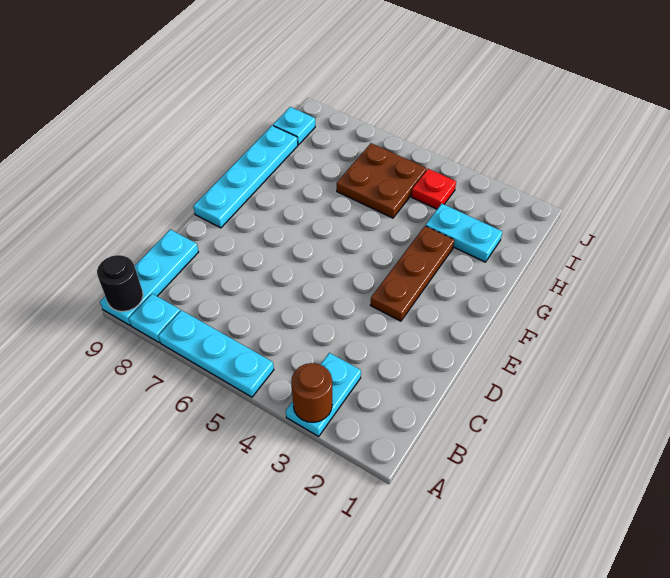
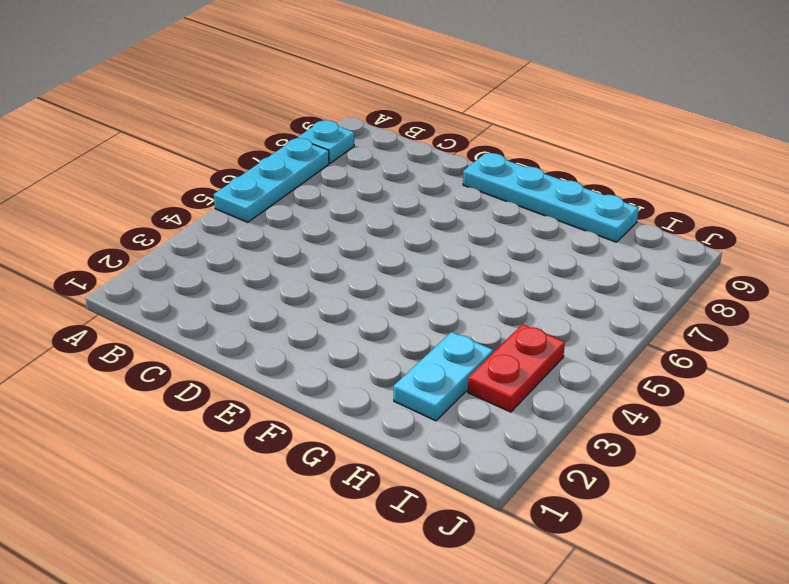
red plate I3:I4 level 1 -> red plate I4 level 1
none -> cyan plate A3:B3 level 1
none -> cyan plate A9:C9 level 1
none -> brown plate E3:G3 level 1

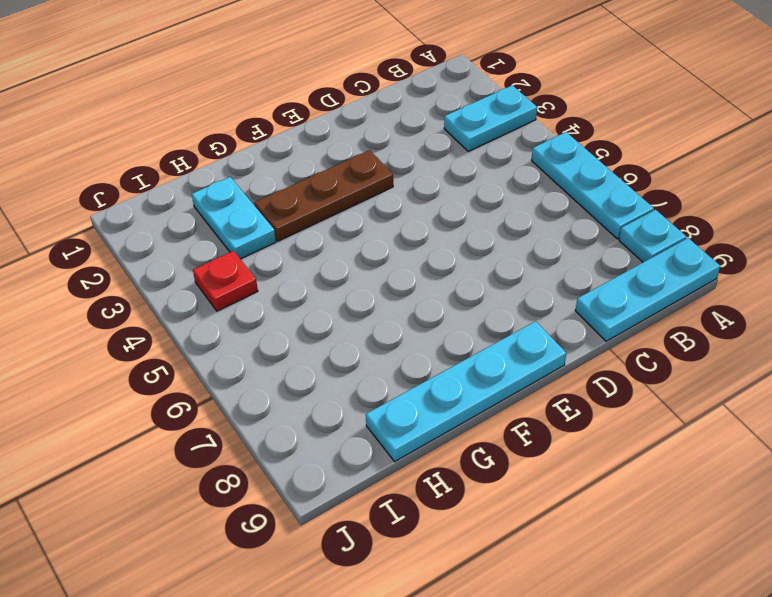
none -> brown plate H5:I6 level 1
none -> cyan plate I9 level 1
none -> brown round brick A3 level 2

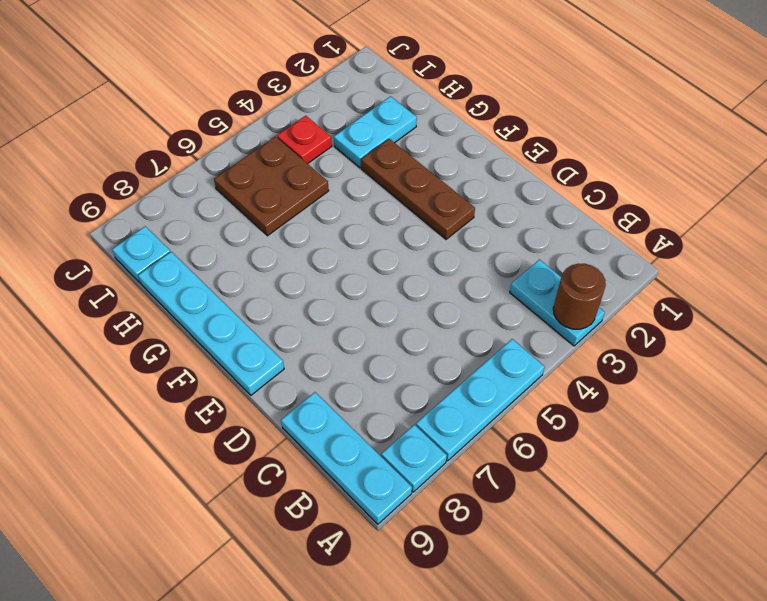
none -> black round brick A9 level 2

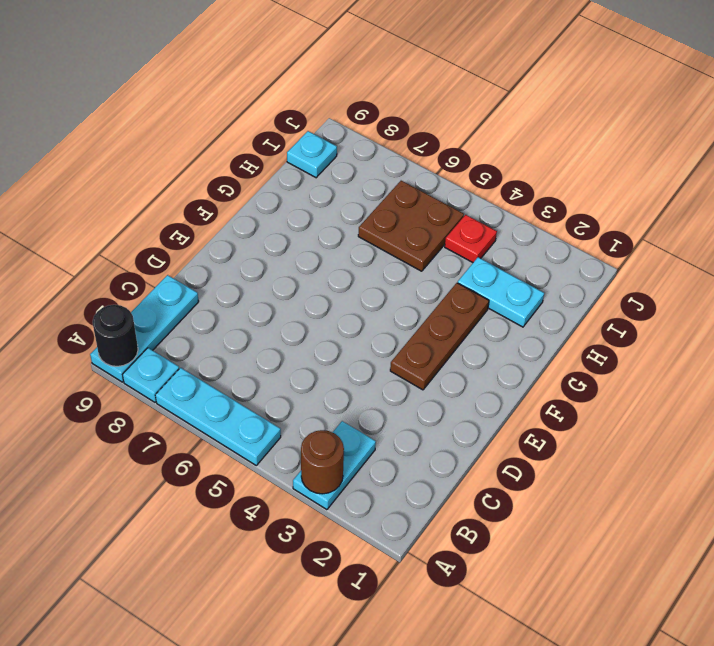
none -> cyan plate E9:H9 level 1

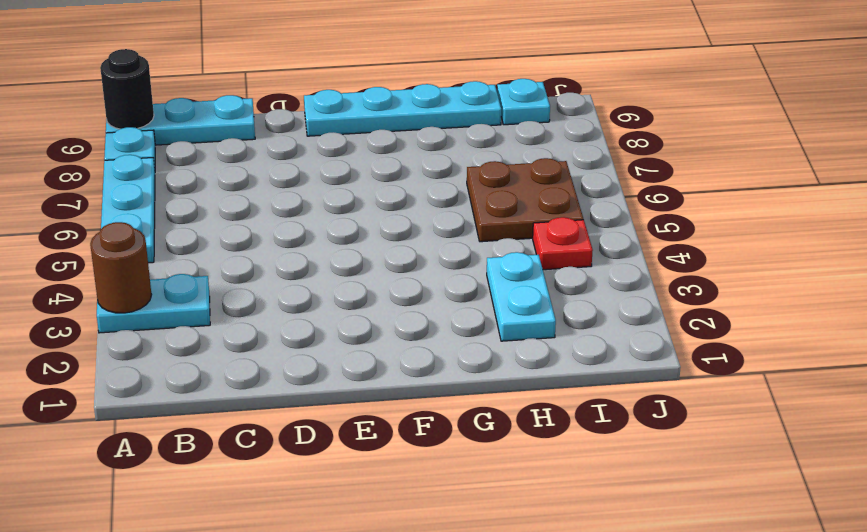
none -> brown plate E3:G3 level 1

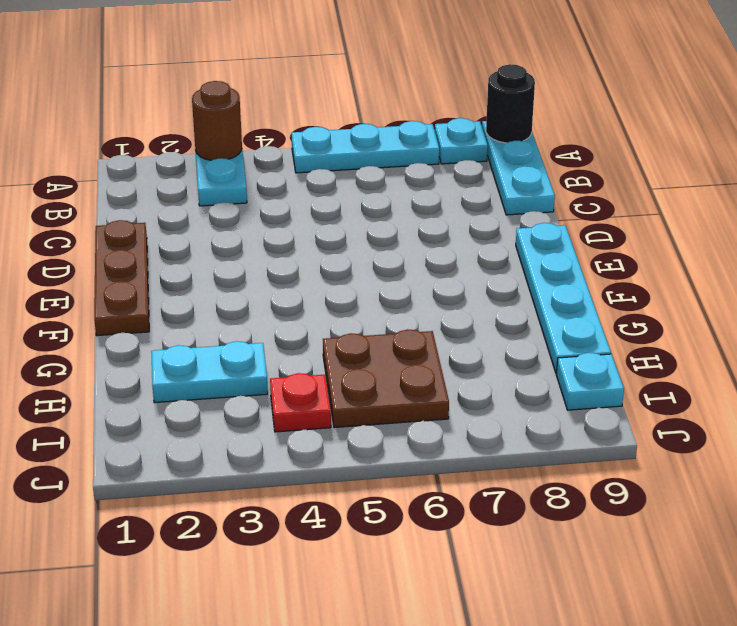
brown plate D1:F1 level 1 -> brown plate E3:G3 level 1

